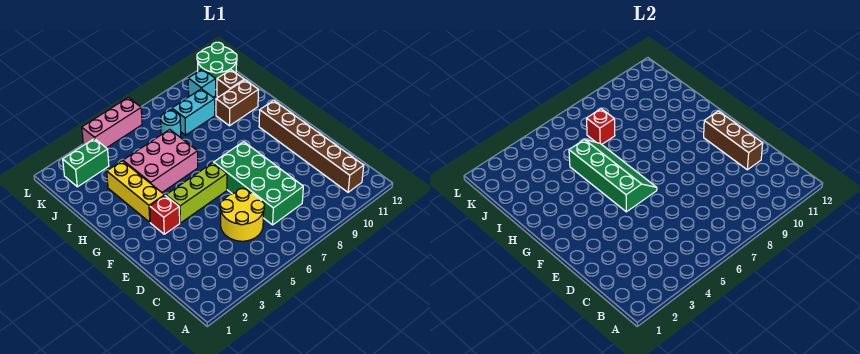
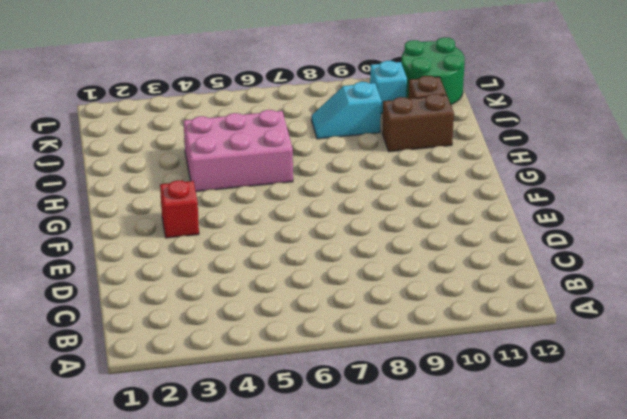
cyan slope J8:J9 level 1 top 9 -> cyan brick J8:J9 level 1
none -> brown brick B11:G11 level 1
none -> yellow round brick C5:D6 level 1
none -> green brick C7:F8 level 1

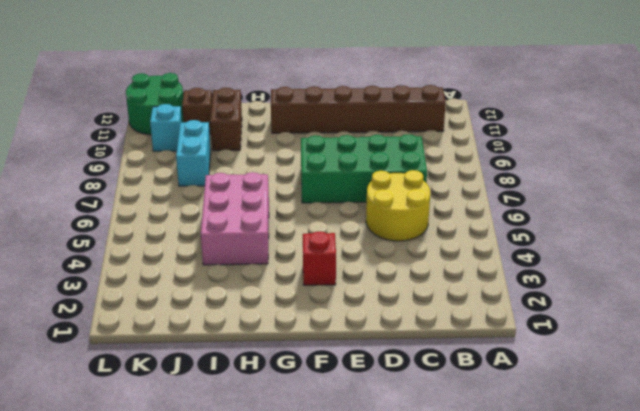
none -> lime brick F4:F6 level 1
none -> yellow brick G3:I3 level 1
none -> cyan round brick J7 level 1

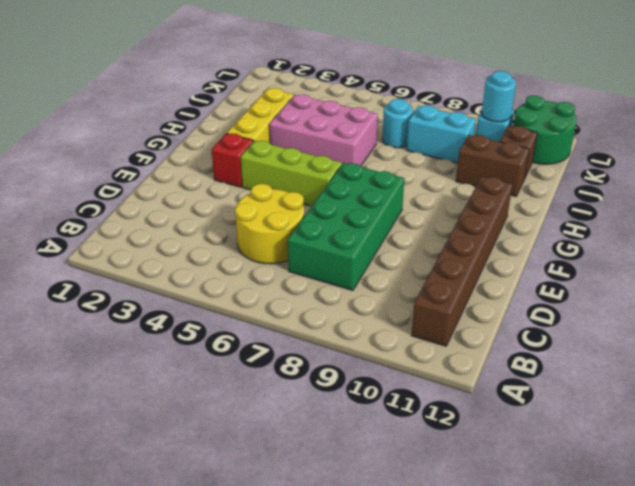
cyan round brick K10 level 2 -> none
none -> green brick K2:K3 level 1
none -> pink brick L4:L6 level 1
none -> brown brick D11:F11 level 2

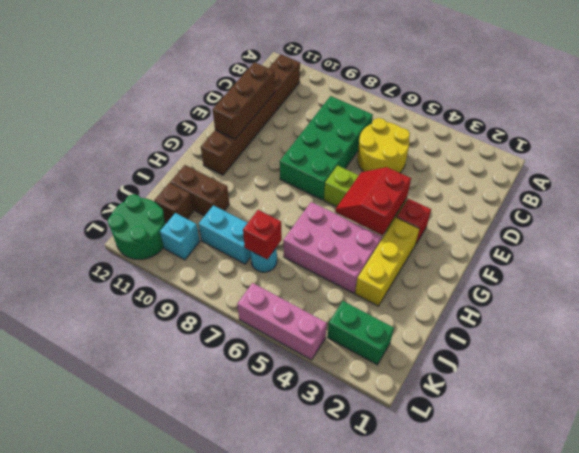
red slope F4:G5 level 2 top 4 -> green slope F5:I6 level 2 top 5

